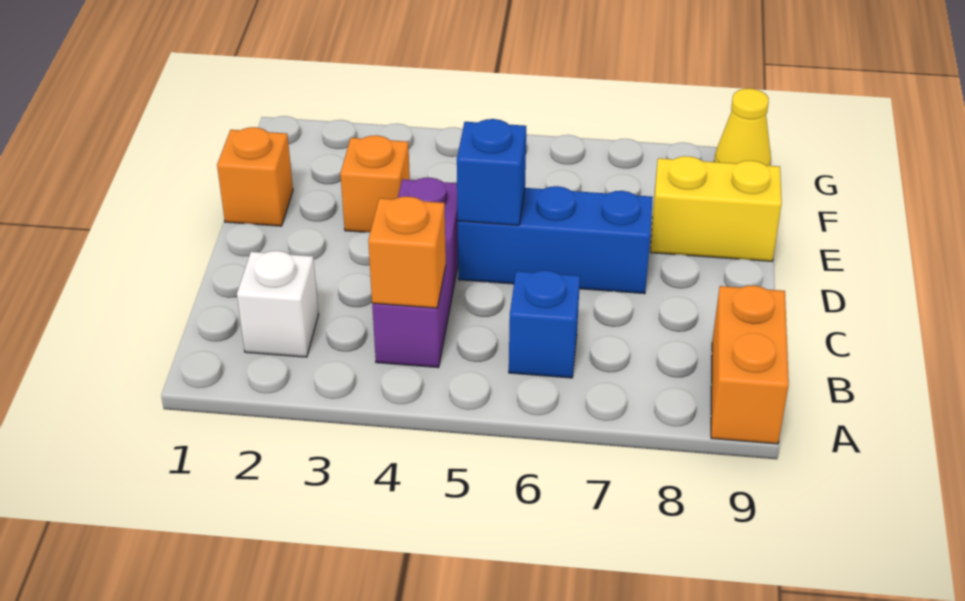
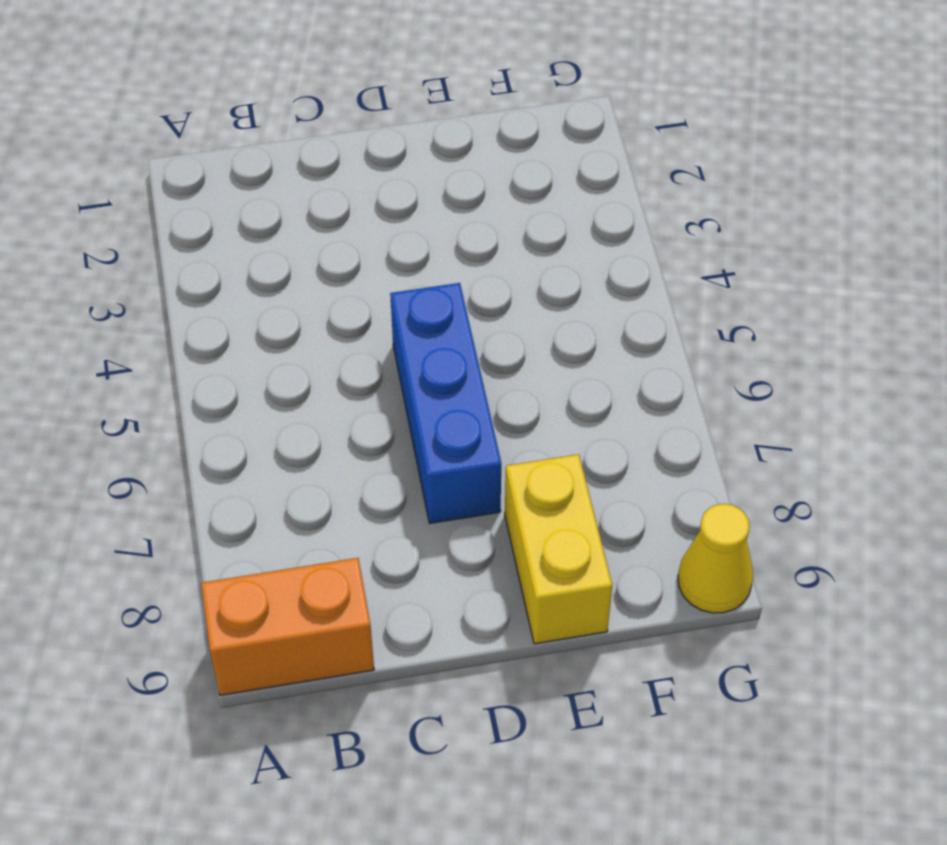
none -> white brick B2 level 1
none -> purple brick B4:D4 level 1

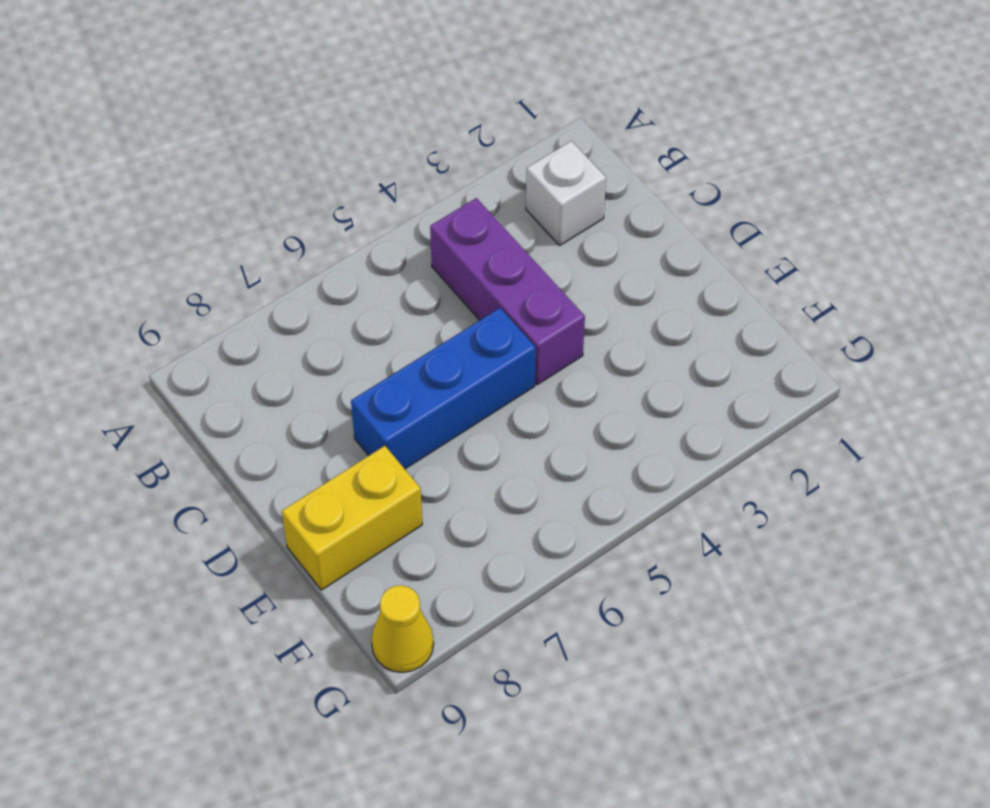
none -> orange brick A9:B9 level 1
none -> blue brick B6 level 1

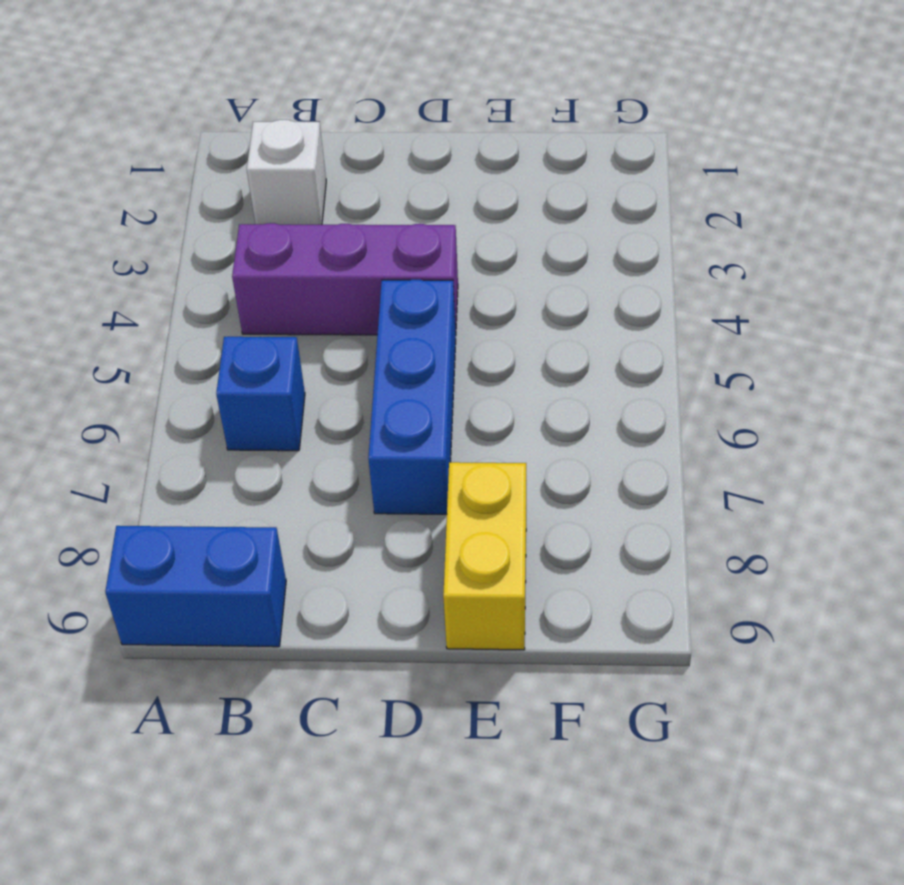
blue brick A9:B9 level 1 -> orange brick A9:B9 level 1
none -> orange brick E1 level 1
none -> orange brick E3 level 1

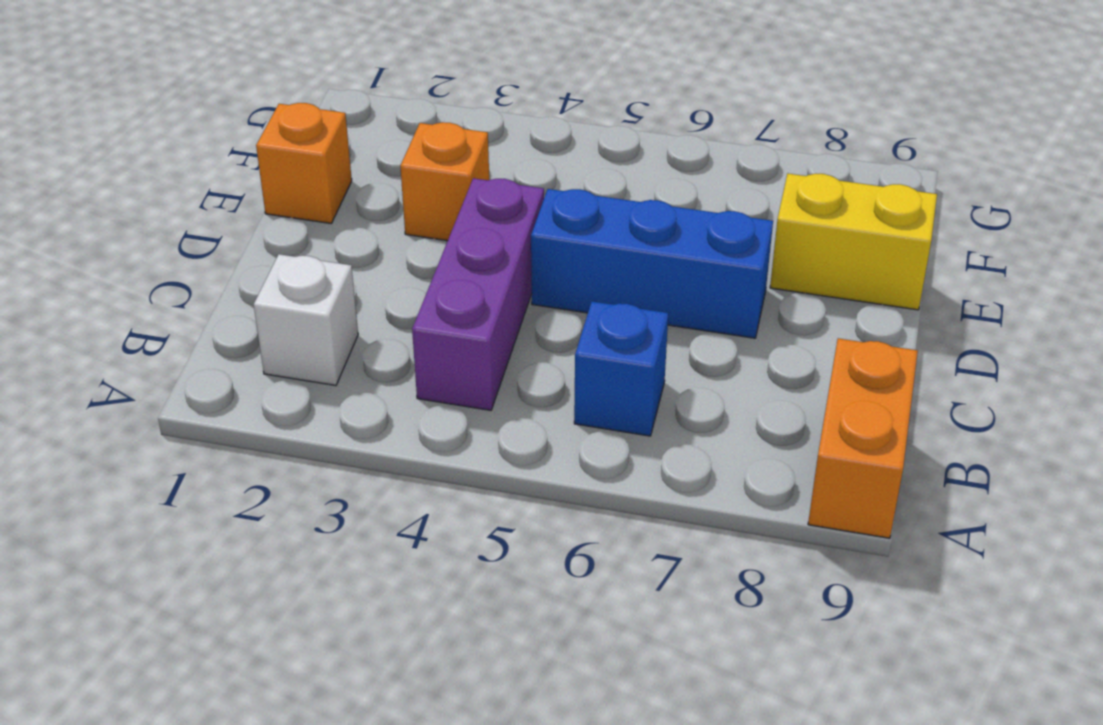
none -> yellow cone G9 level 1
none -> orange brick B4 level 2

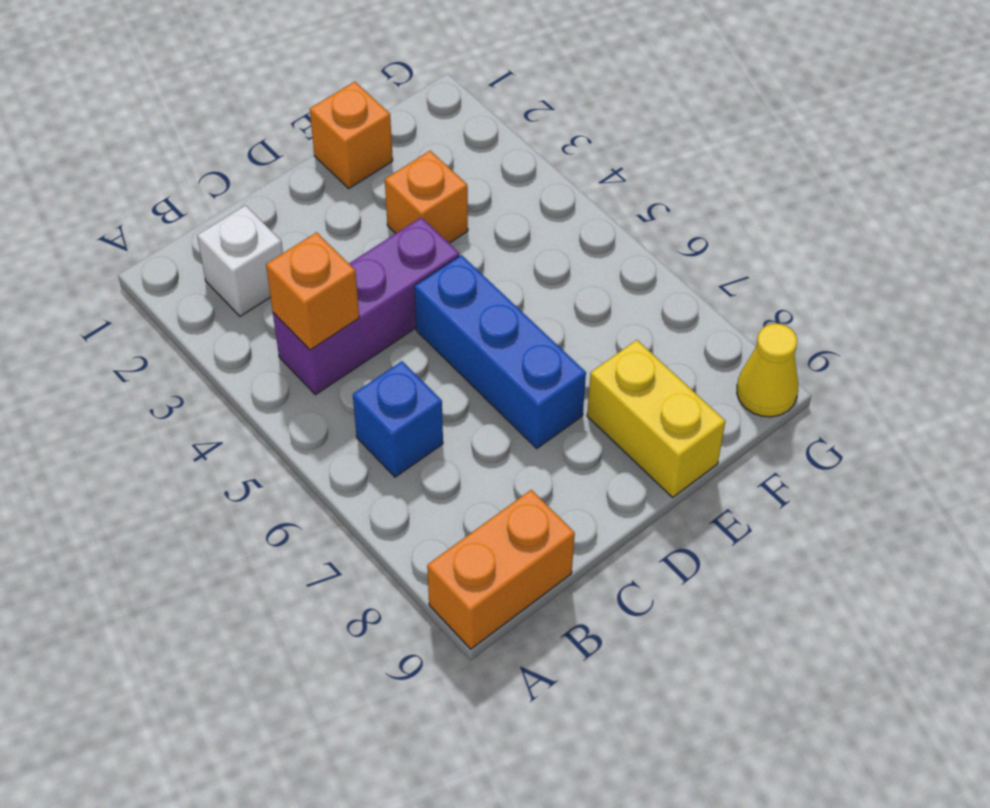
none -> blue brick D5 level 2

